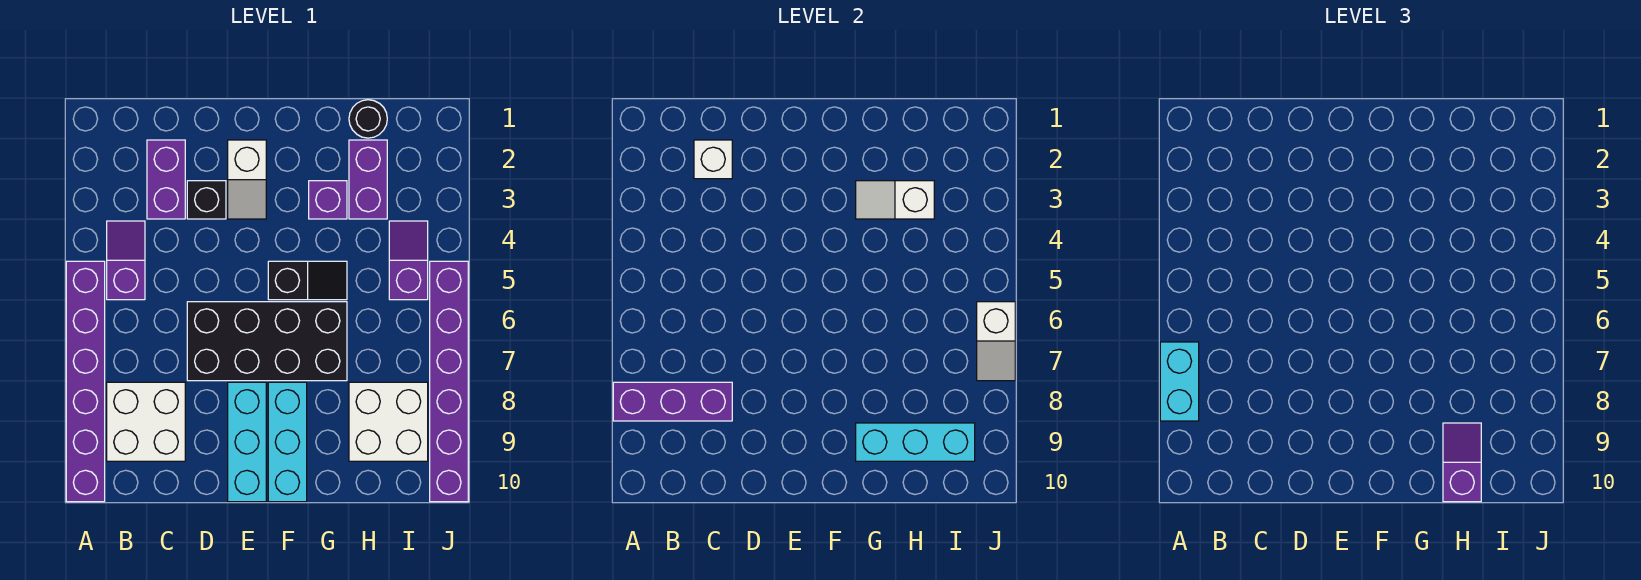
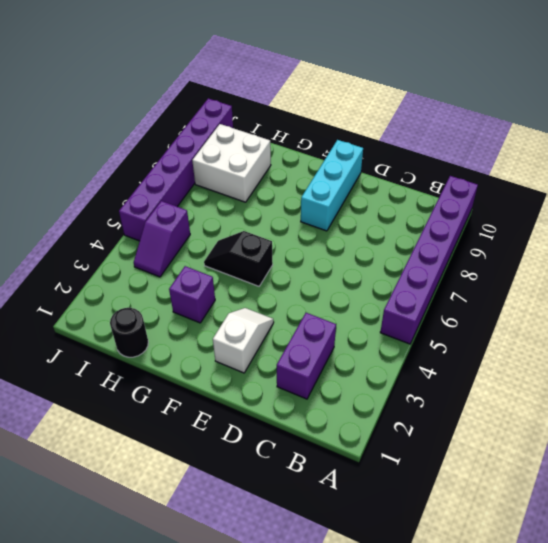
none -> purple slope B4:B5 level 1 top 5
none -> white brick B8:C9 level 1
none -> black brick D3 level 1

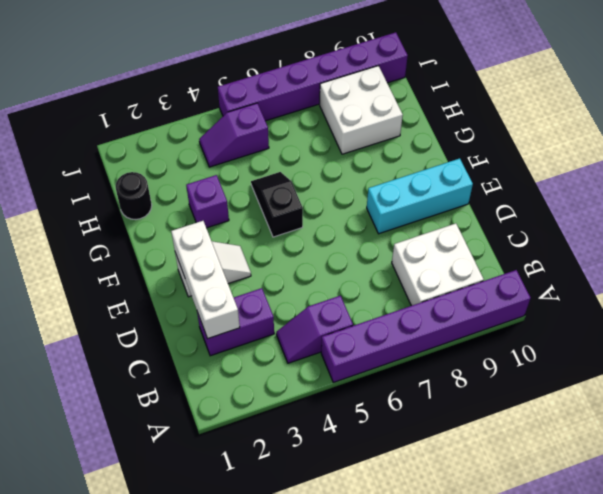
white brick C2:E2 level 2 -> white brick C2 level 2
none -> black brick D3 level 1
none -> black brick D6:G7 level 1
none -> cyan brick F8:F10 level 1

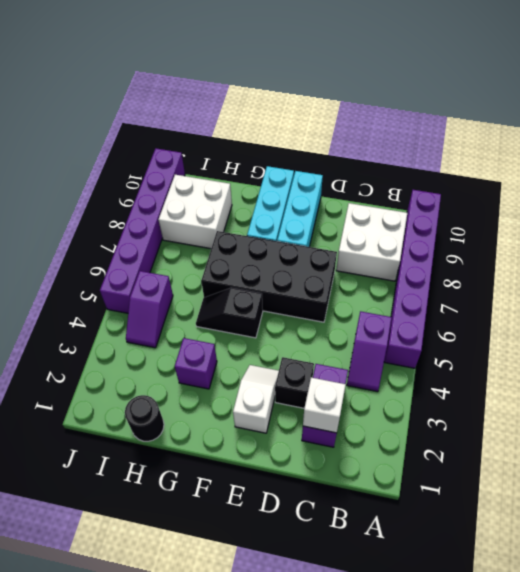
none -> purple brick H2:H3 level 1
none -> purple brick A8:C8 level 2
none -> white slope G3:H3 level 2 top H

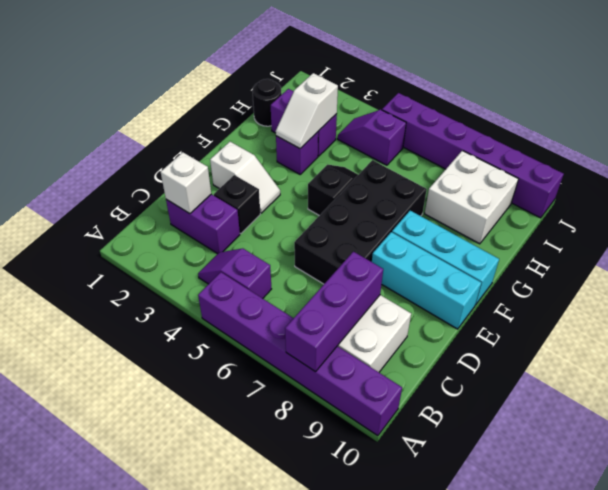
none -> cyan brick G9:I9 level 2
none -> white slope J6:J7 level 2 top 6
none -> cyan brick A7:A8 level 3

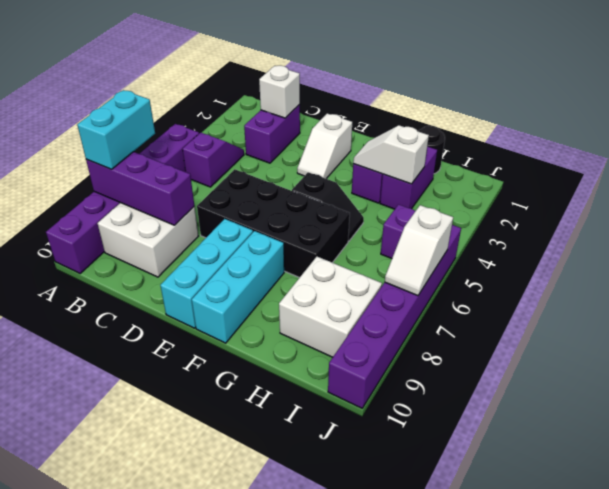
none -> black brick D3 level 1
none -> cyan brick G9:I9 level 2
none -> purple slope H9:H10 level 3 top 10

